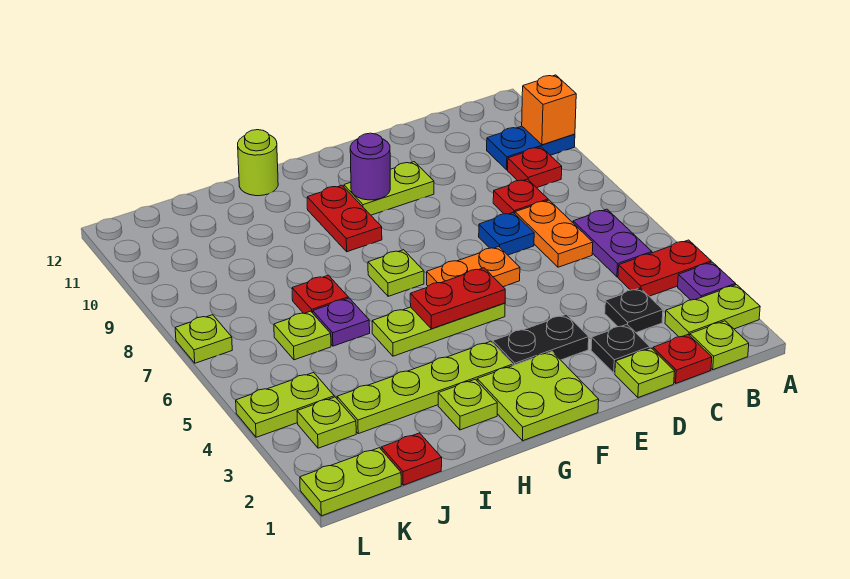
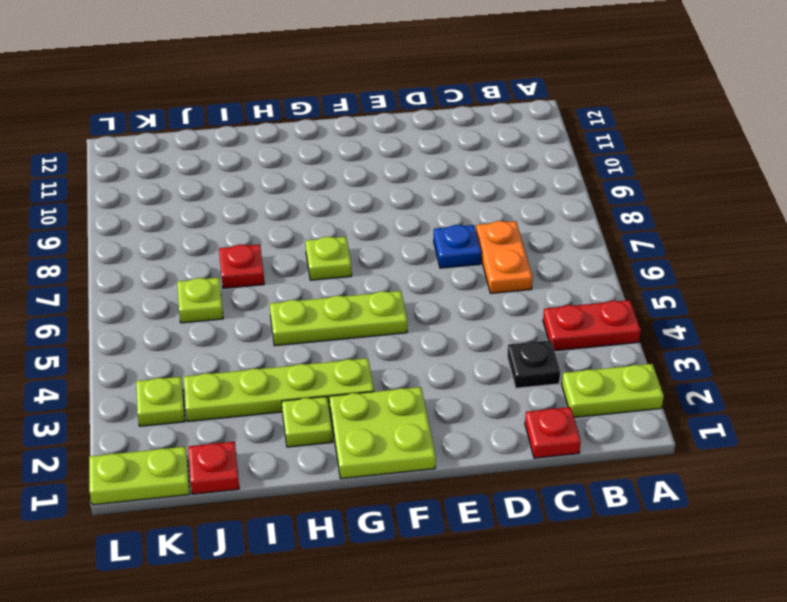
none -> purple plate A3 level 1
none -> blue plate A10:B10 level 1
none -> lime plate B1 level 1
none -> purple plate B5:B6 level 1

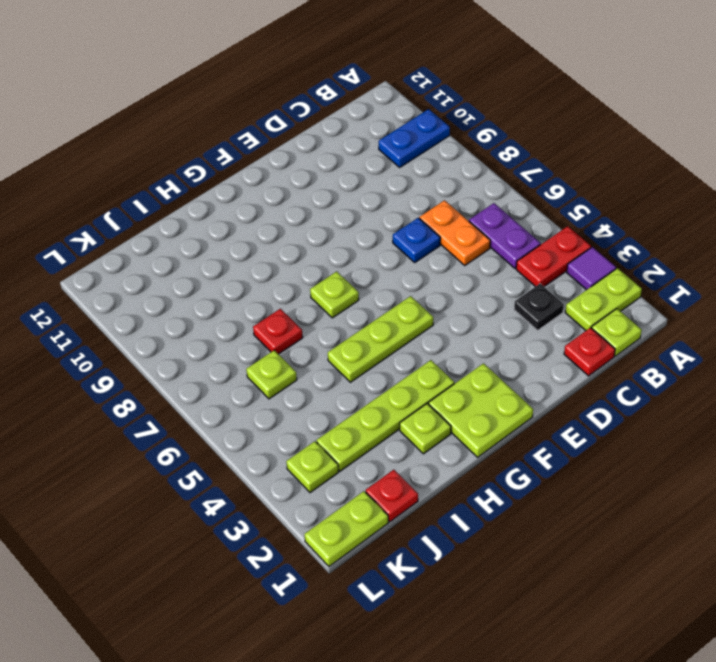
purple tile A3 level 1 -> purple plate A3 level 1
none -> red plate B9 level 1
none -> red plate C8 level 1
none -> lime plate D1 level 1
none -> black plate D2 level 1

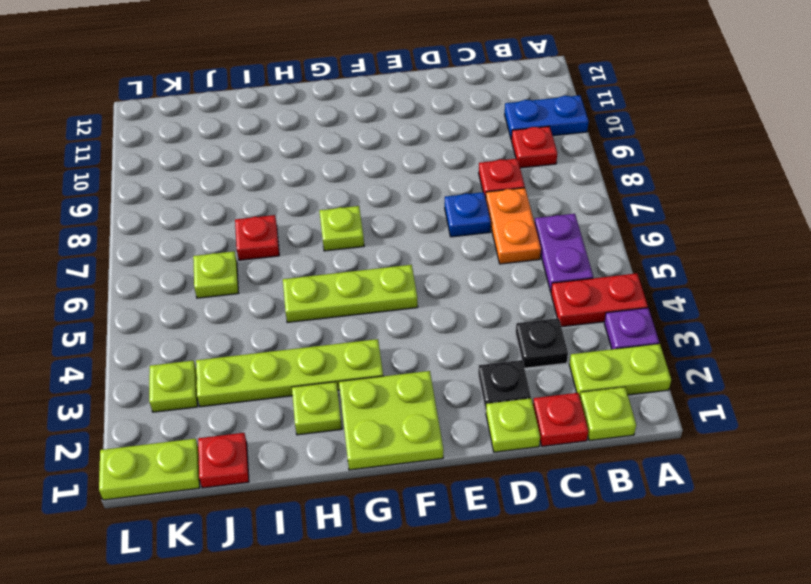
none -> black plate E3:F3 level 1
none -> orange plate E6:F6 level 1
none -> lime plate E10:F10 level 1
none -> red plate G9:G10 level 1

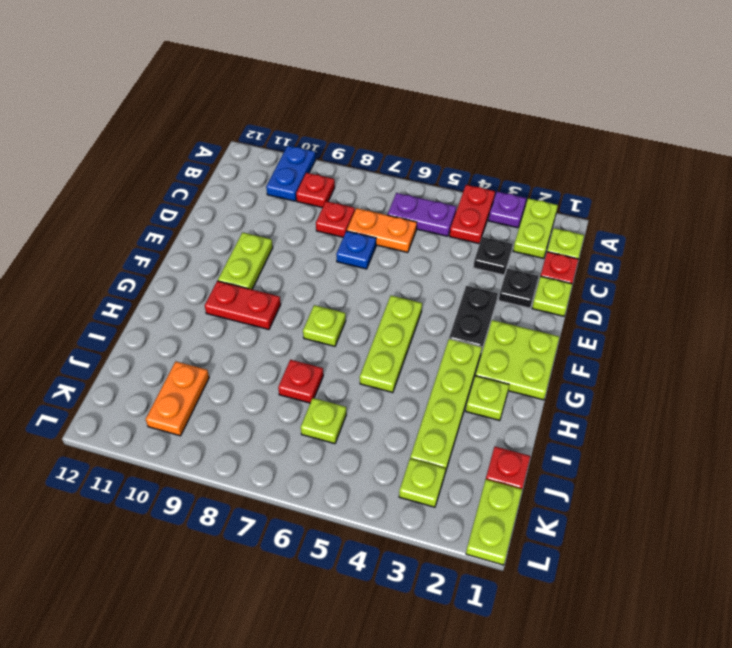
orange plate J10:K10 level 1 -> orange plate E6:F6 level 1
none -> lime round brick H12 level 1
none -> purple plate I6 level 1
none -> lime plate K4:L4 level 1
none -> lime plate L7 level 1

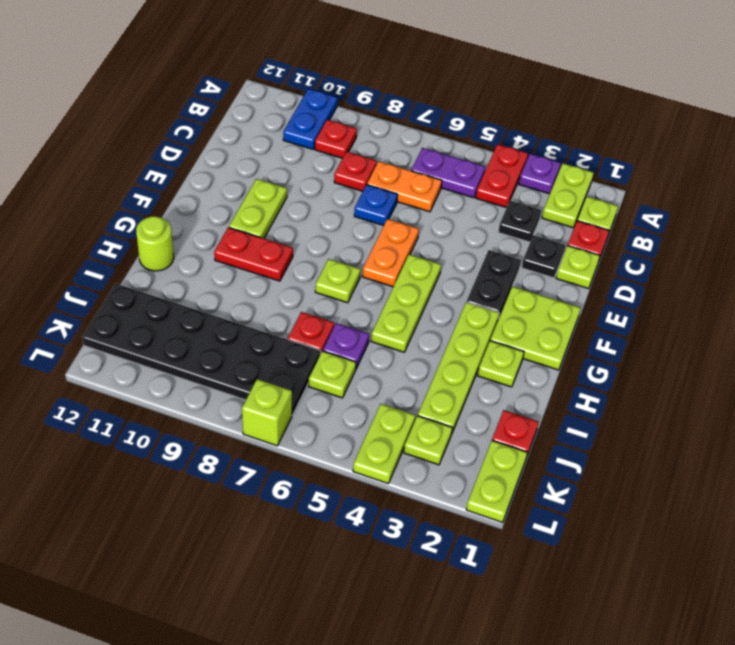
black plate J7:K12 level 1 -> none
lime brick L7 level 1 -> lime plate L7 level 1
none -> orange brick A10 level 2
none -> red plate F5:G5 level 2
none -> purple round brick F10 level 2

